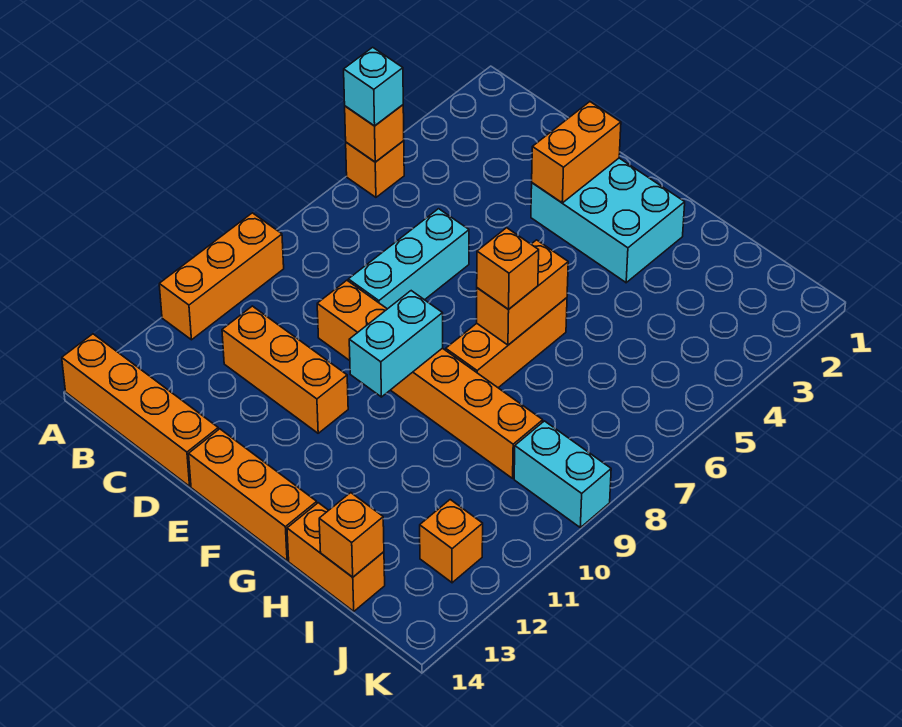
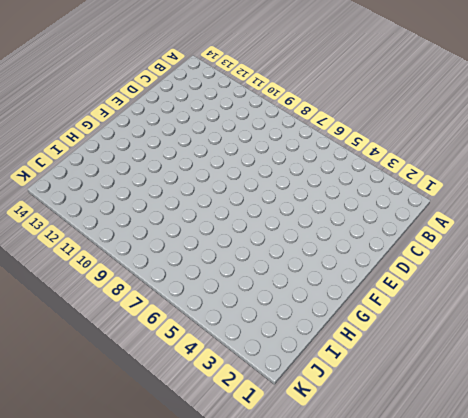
none -> orange brick A5 level 1
none -> orange brick A9:A11 level 1
none -> orange brick A14:D14 level 1

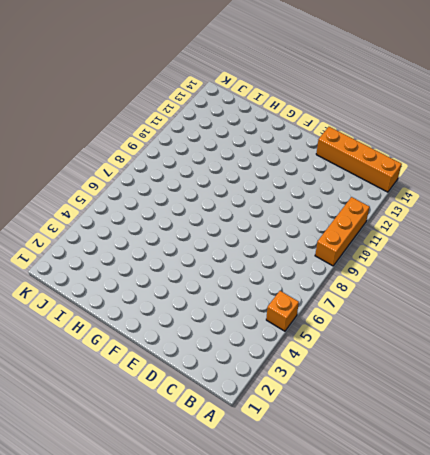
none -> orange brick C11:E11 level 1
none -> cyan brick D6:D8 level 1
none -> orange brick D9:I9 level 1

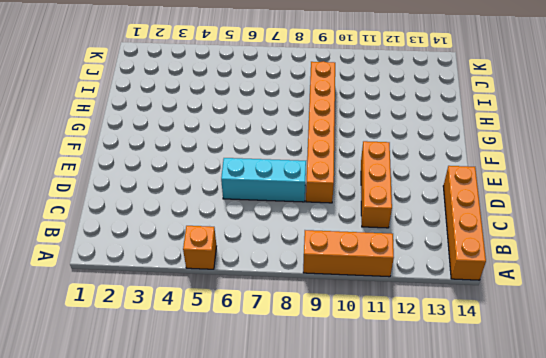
none -> cyan brick E2:G3 level 1
none -> orange brick E14:G14 level 1
none -> orange brick G6:G8 level 1

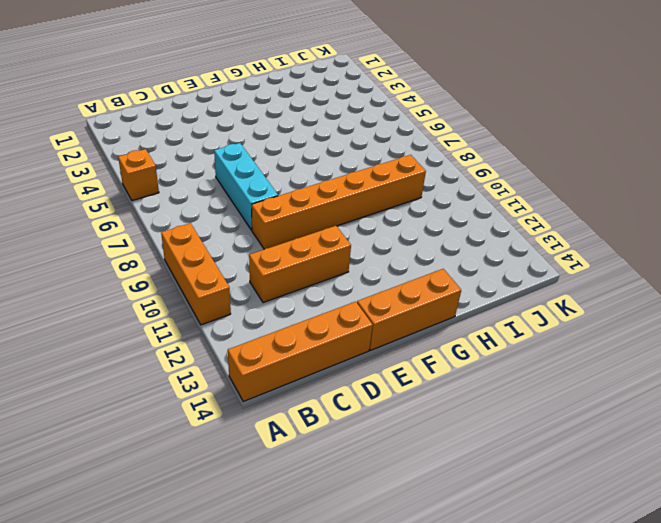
none -> cyan brick E2:G3 level 1
none -> orange brick G6:G8 level 1
none -> orange brick H14:I14 level 1

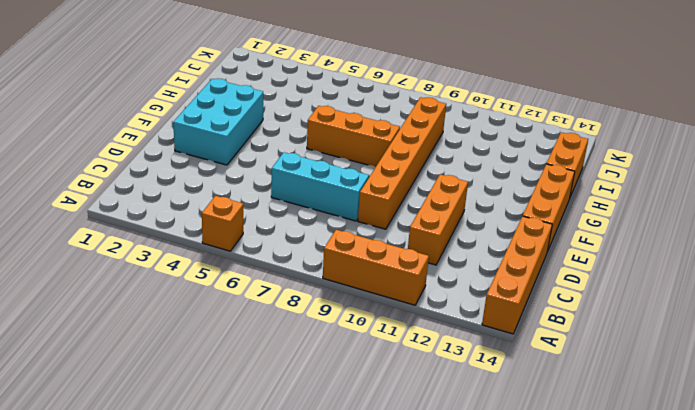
none -> cyan brick J9:K9 level 1
none -> orange brick J12 level 1
none -> orange brick A5 level 2

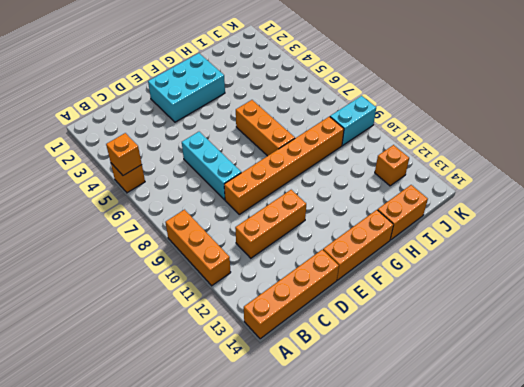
none -> orange brick E2:E3 level 2
none -> cyan brick F9:F10 level 2
none -> orange brick G6:G7 level 2

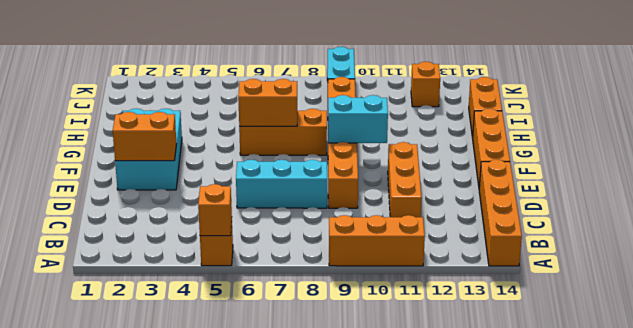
none -> orange brick I14 level 2
none -> cyan brick A5 level 3
none -> orange brick G7 level 3

